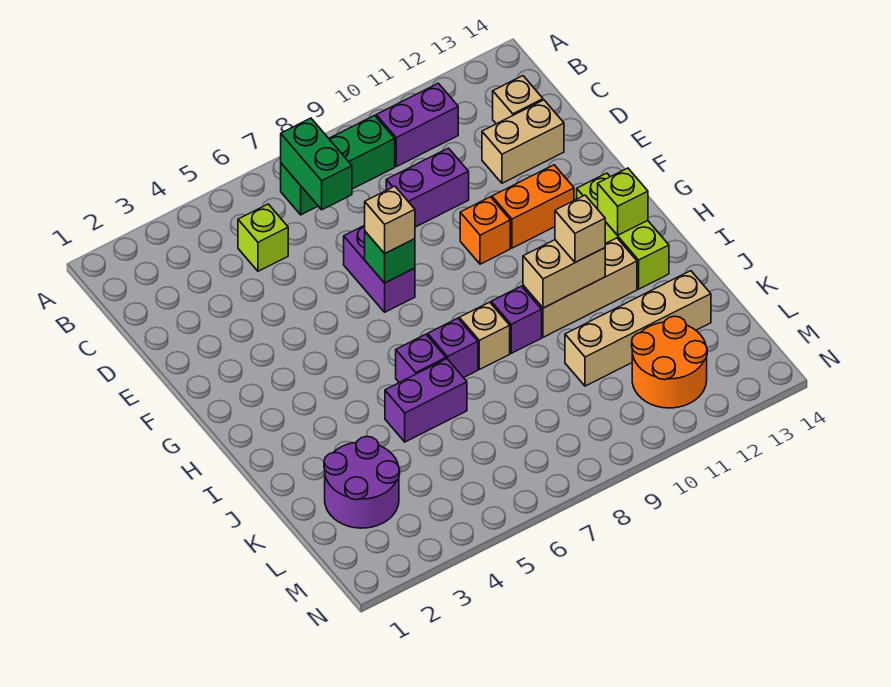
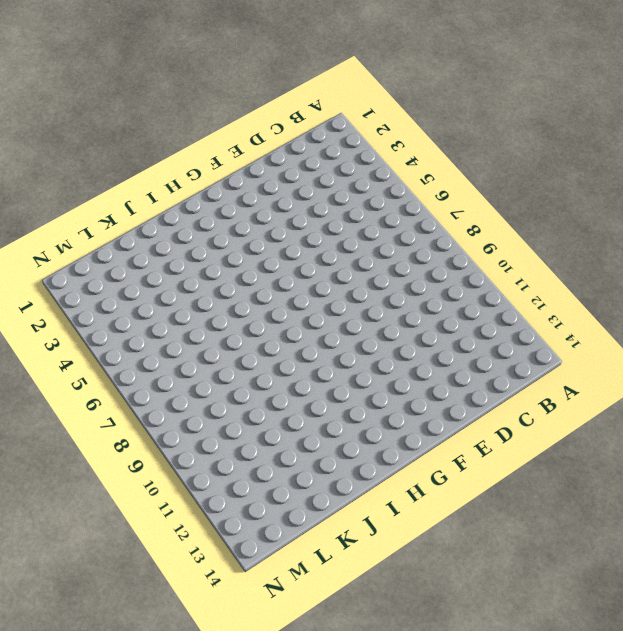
none -> green brick B7:B9 level 1
none -> purple brick B10:B11 level 1
none -> lime brick C5 level 1

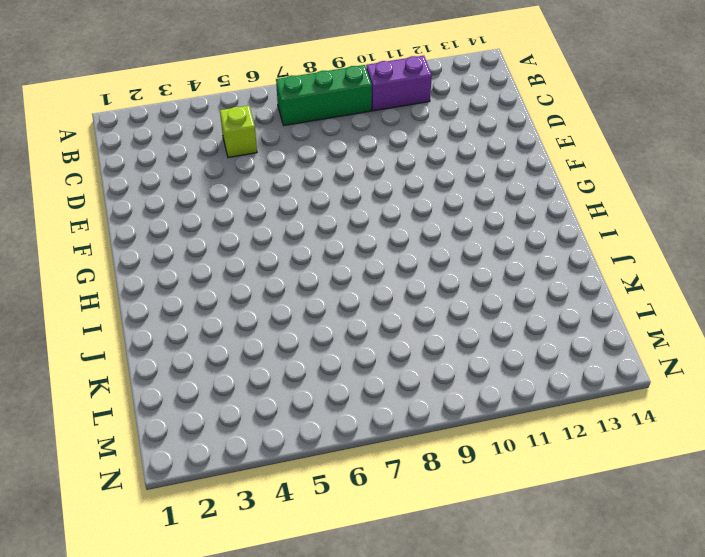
none -> tan brick C13 level 1
none -> purple brick D9:D10 level 1
none -> tan brick D12:D13 level 1

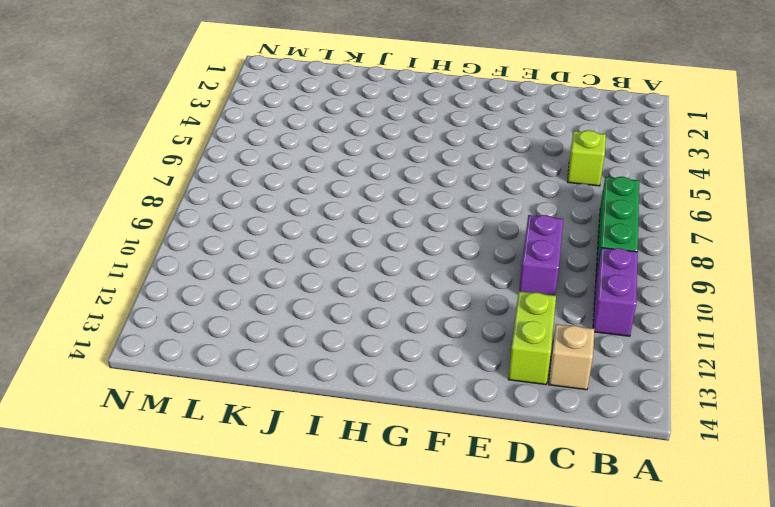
lime brick D12:D13 level 1 -> tan brick D12:D13 level 1
none -> purple brick E7:F7 level 1
none -> orange brick F10 level 1
none -> orange brick F11:F12 level 1

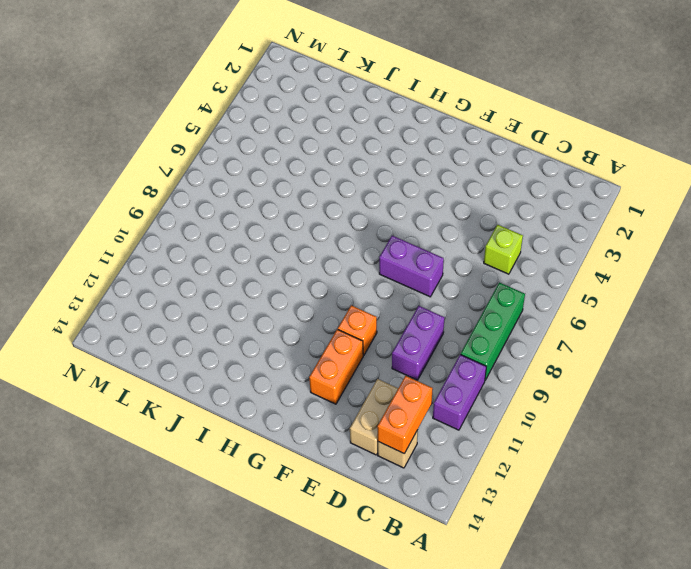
orange brick C12:C13 level 2 -> none
none -> lime brick G13:I13 level 1
none -> purple brick I6 level 1
none -> purple brick I7 level 1

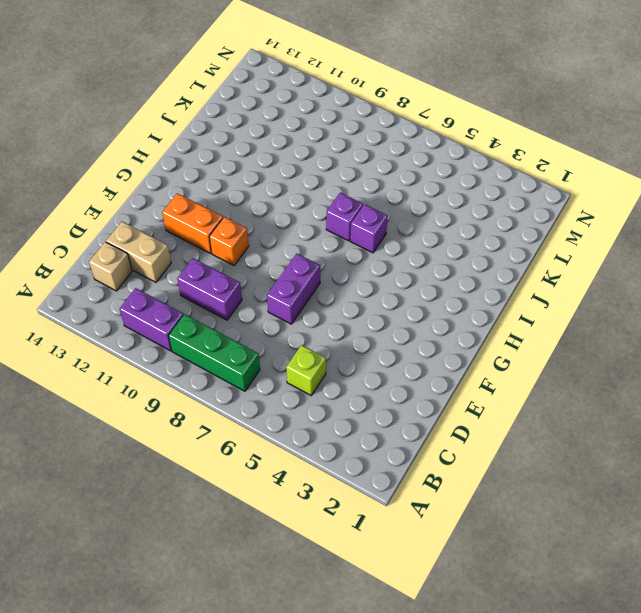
none -> lime brick G13:I13 level 1
none -> tan brick I8 level 1
none -> purple brick I9 level 1

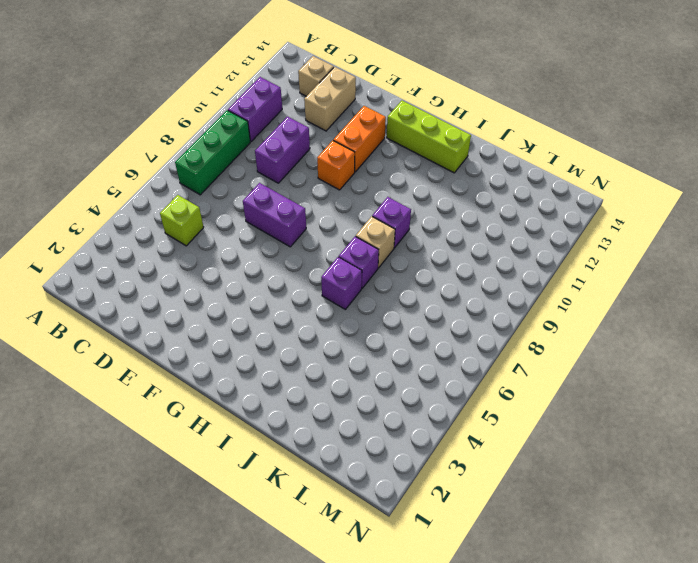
none -> tan brick I10:I12 level 1
none -> purple brick J5:J6 level 1
none -> purple round brick K2:L3 level 1

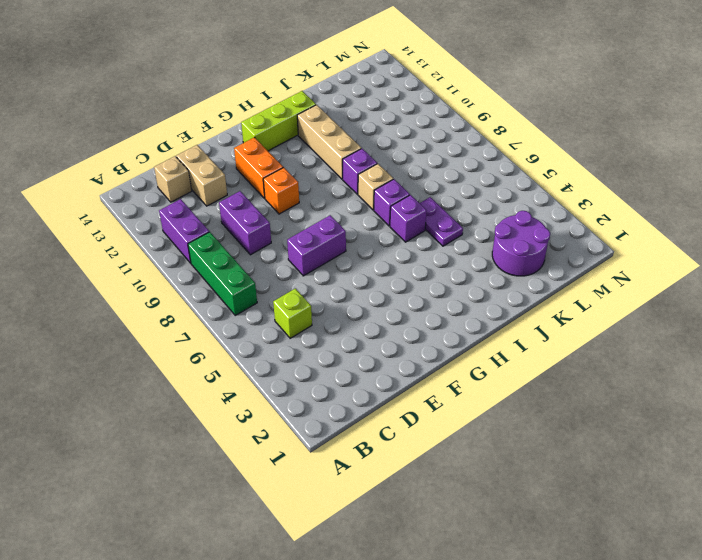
purple plate J5:J6 level 1 -> purple brick J5:J6 level 1
none -> tan brick K10:K13 level 1
none -> orange round brick L11:M12 level 1
none -> green brick B7:C7 level 2

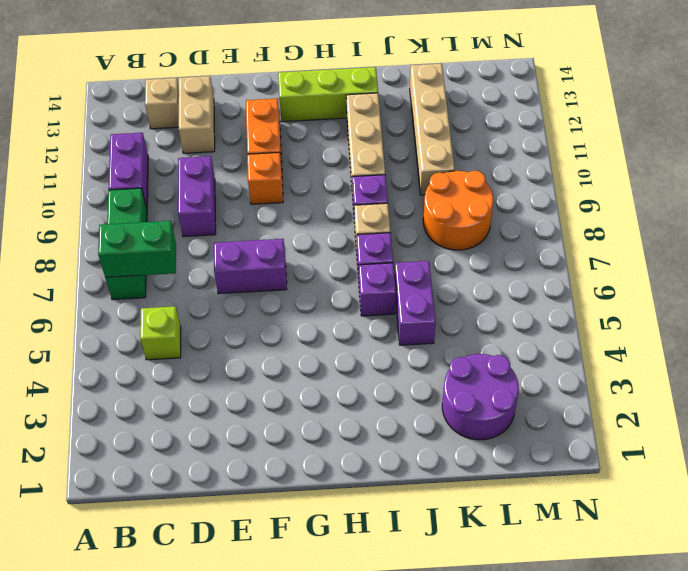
orange round brick K8:L9 level 1 -> orange round brick L11:M12 level 1
none -> green brick F7 level 2
none -> lime brick H13 level 2
none -> tan brick I10:I11 level 2

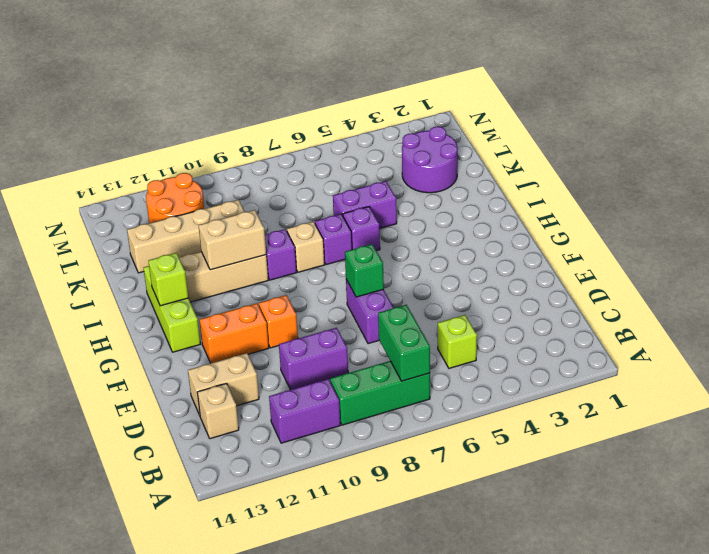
none -> tan brick F7 level 3
none -> tan brick I11 level 3

